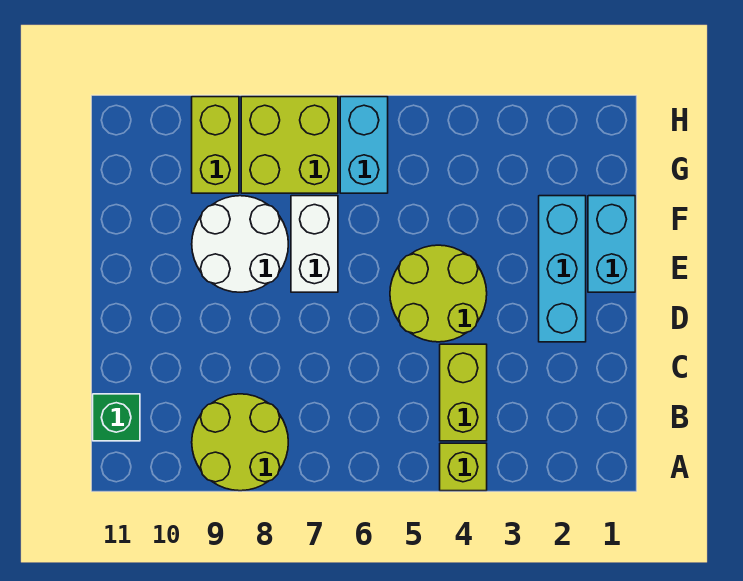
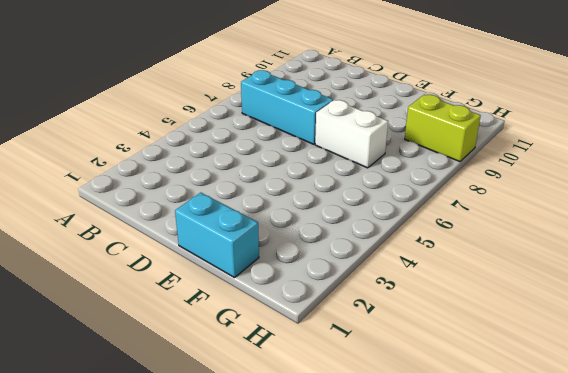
cyan brick B7:D7 level 1 -> cyan brick D2:F2 level 1
none -> lime brick A4 level 1
none -> lime round brick A8:B9 level 1
none -> lime brick B4:C4 level 1

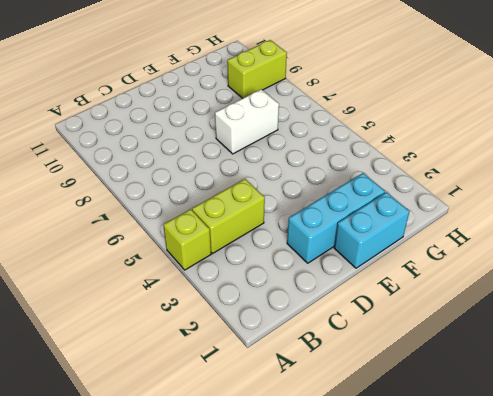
none -> lime round brick A8:B9 level 1
none -> green brick B11 level 1
none -> lime round brick D4:E5 level 1

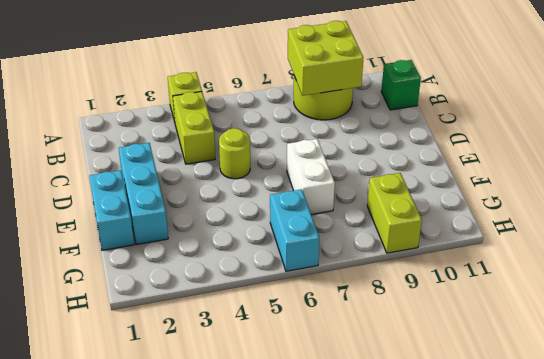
lime brick A8:B9 level 2 -> lime brick G7:H8 level 1
lime round brick D5 level 1 -> lime round brick D4:E5 level 1
none -> white round brick E8:F9 level 1

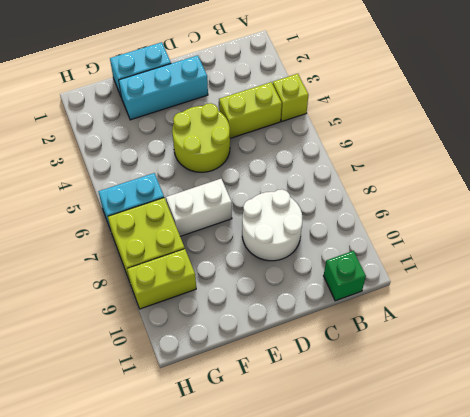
white round brick C8:D9 level 1 -> white round brick E8:F9 level 1
none -> lime round brick A8:B9 level 1

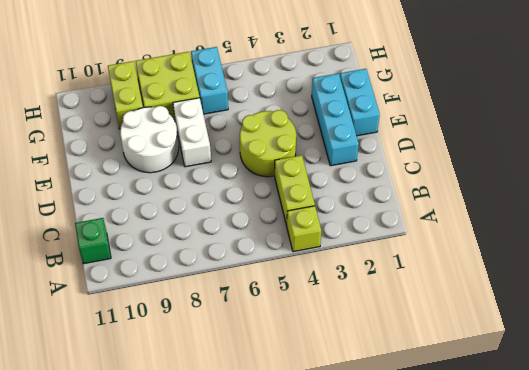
none -> lime round brick A8:B9 level 1

